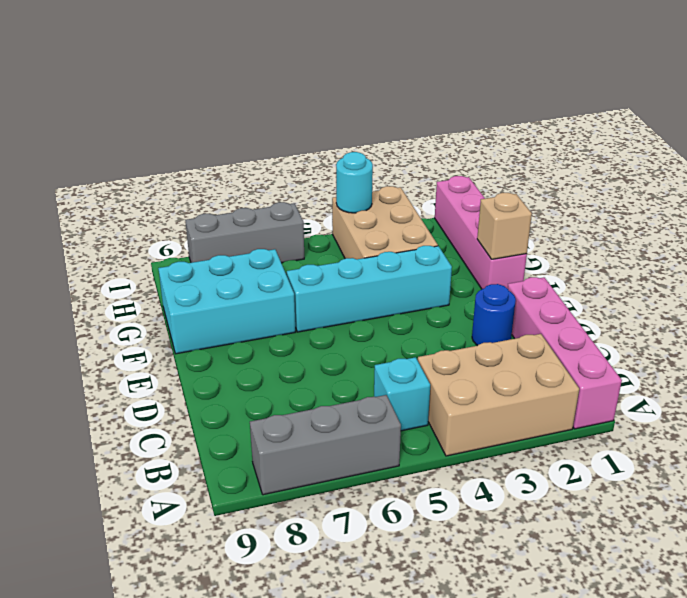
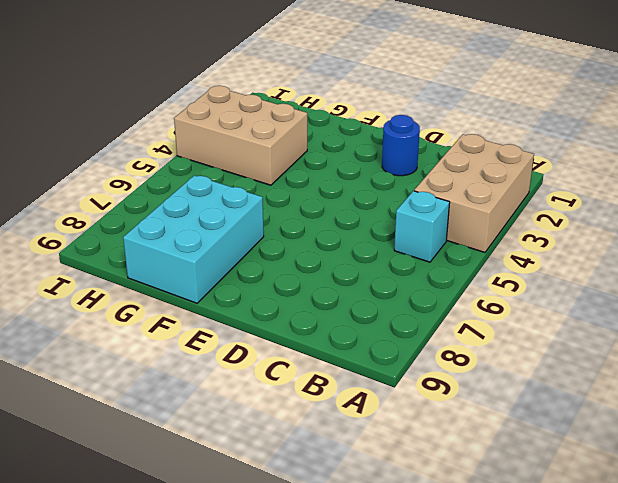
none -> pink brick A1:D1 level 1
none -> grey brick A6:A8 level 1
none -> pink brick F1:I1 level 1

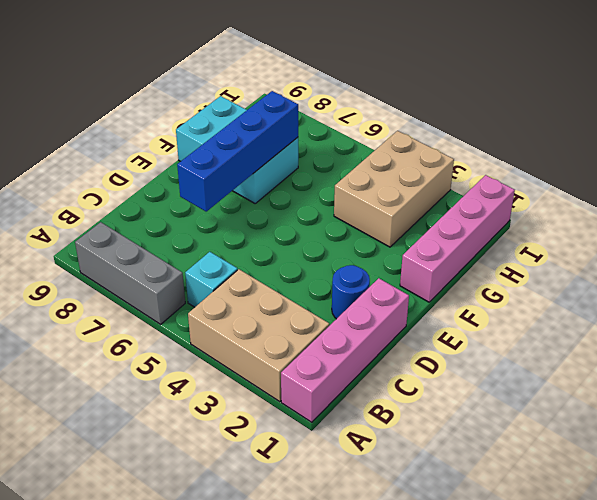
blue brick D7:G7 level 2 -> none
none -> cyan brick F3:F6 level 1
none -> grey brick I6:I8 level 1
none -> tan brick F1 level 2

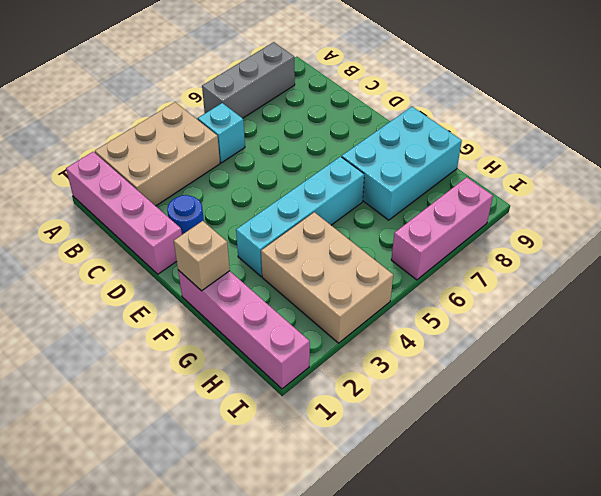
pink brick I6:I8 level 1 -> grey brick I6:I8 level 1
none -> cyan round brick I4 level 2

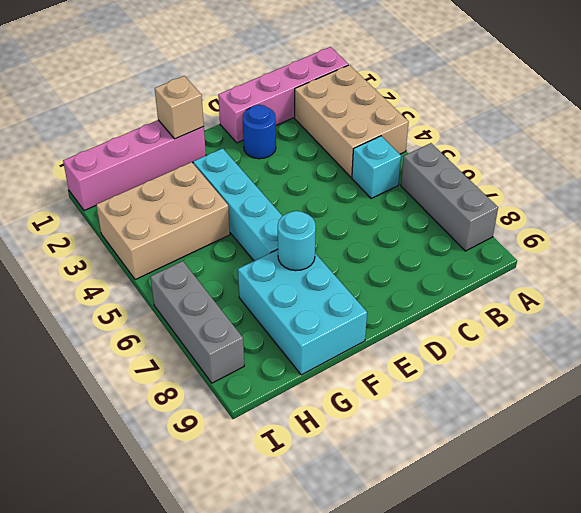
cyan round brick F7 level 2 -> cyan round brick I4 level 2

